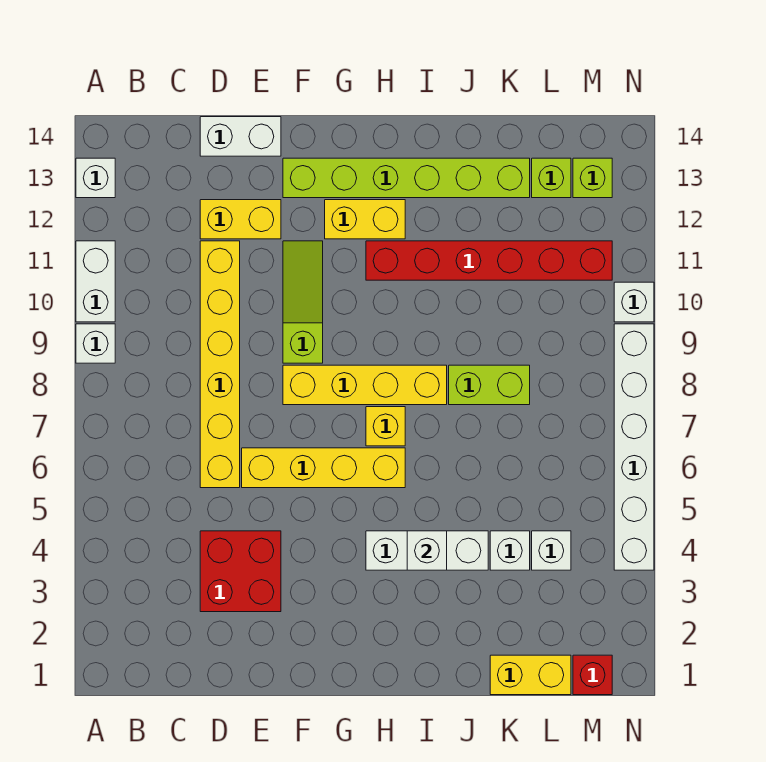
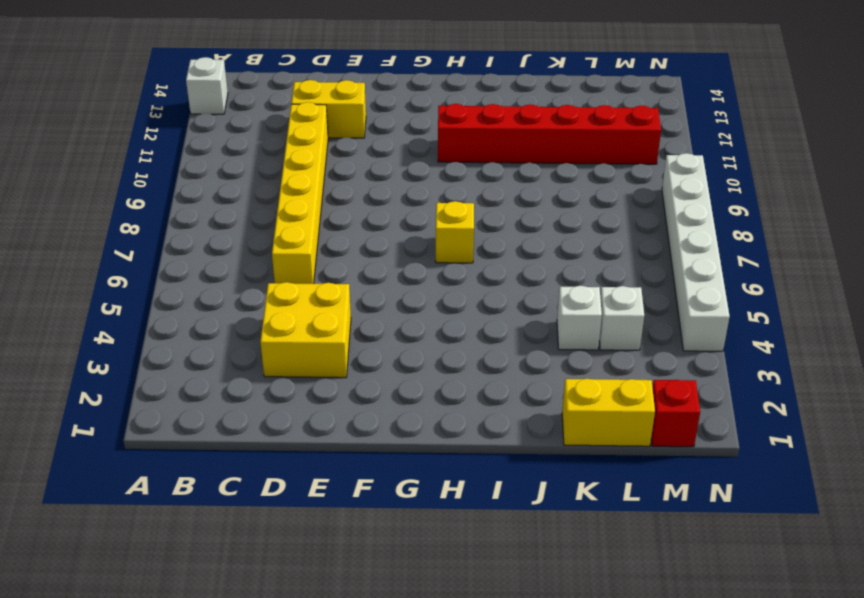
yellow brick D3:E4 level 1 -> red brick D3:E4 level 1
none -> white brick A9 level 1
none -> white brick A10:A11 level 1
none -> white brick D14:E14 level 1

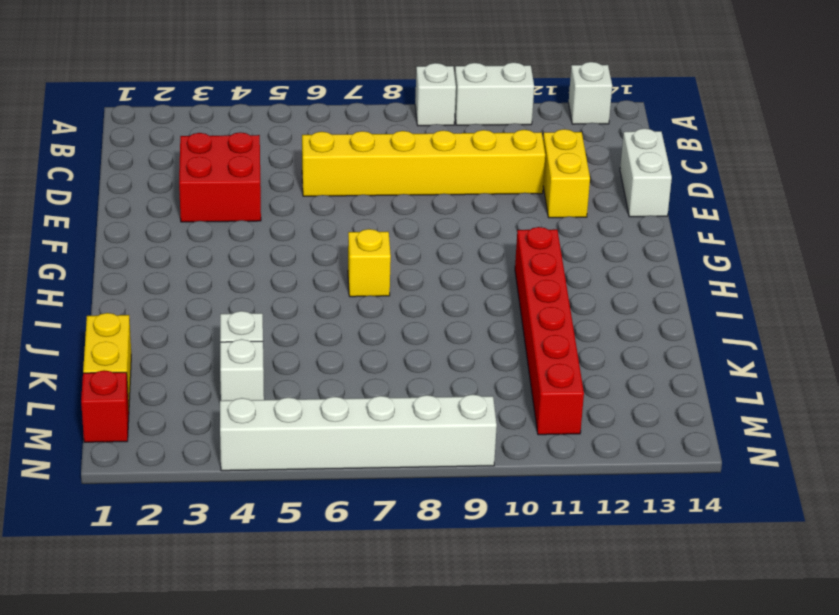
none -> yellow brick E6:H6 level 1
none -> yellow brick F8:I8 level 1
none -> lime slope F9:F11 level 1 top 9

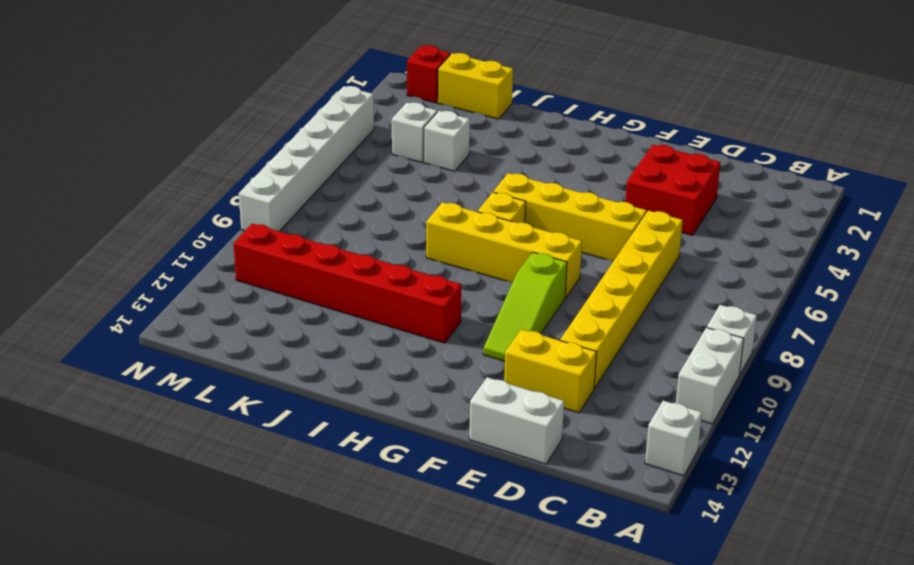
none -> lime brick F13:K13 level 1
none -> yellow brick G12:H12 level 1
none -> white brick H4:J4 level 1

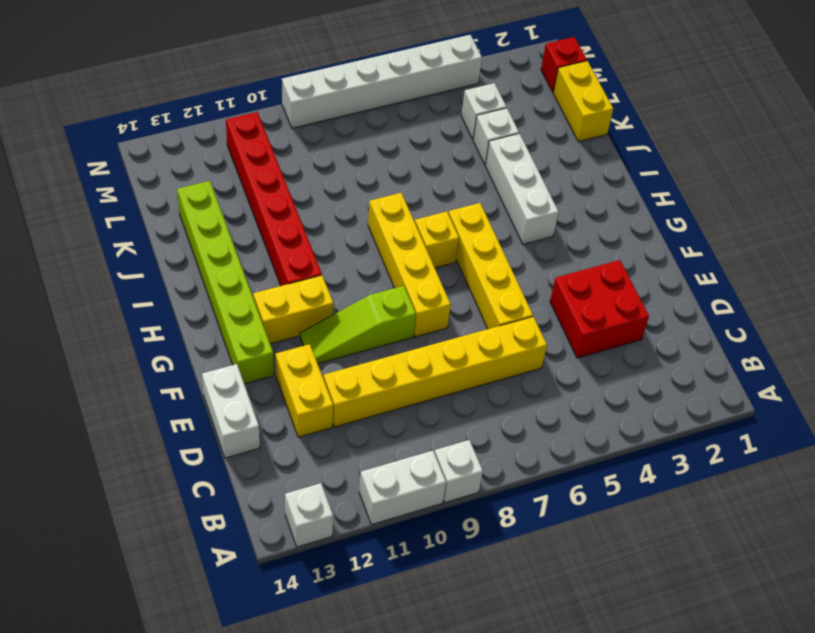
yellow brick G11:G12 level 1 -> yellow brick G12:H12 level 1
none -> lime brick J8:K8 level 1
none -> lime brick L13 level 1
none -> lime brick M13 level 1

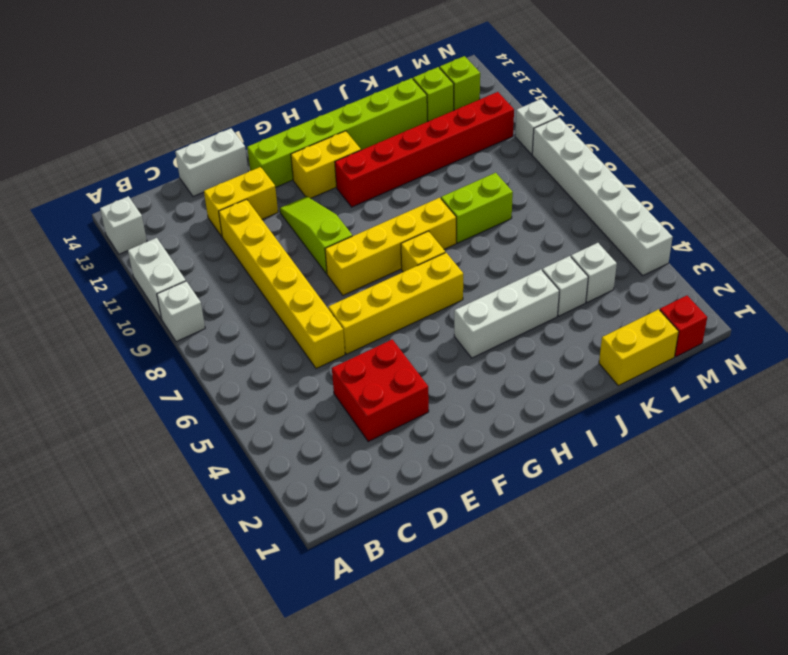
none -> white brick I4 level 2

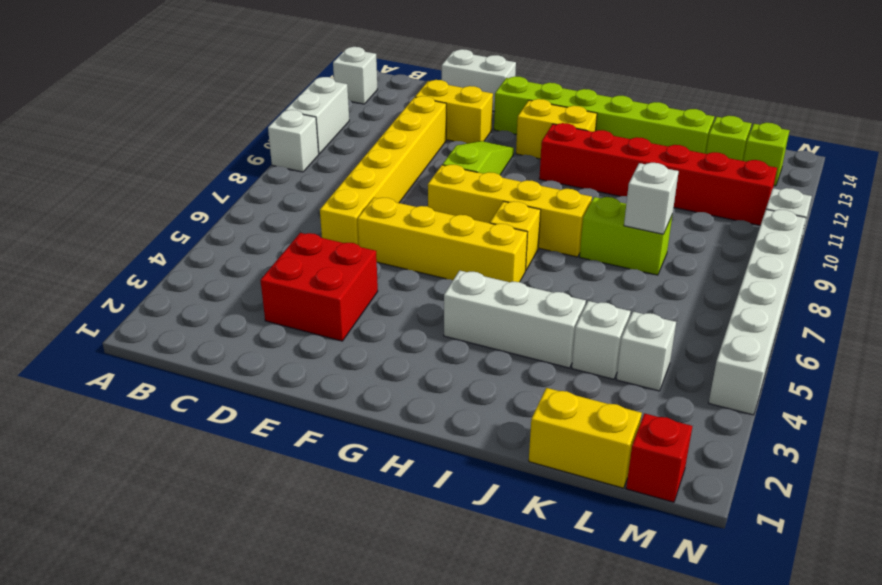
white brick K8 level 2 -> white brick I4 level 2

